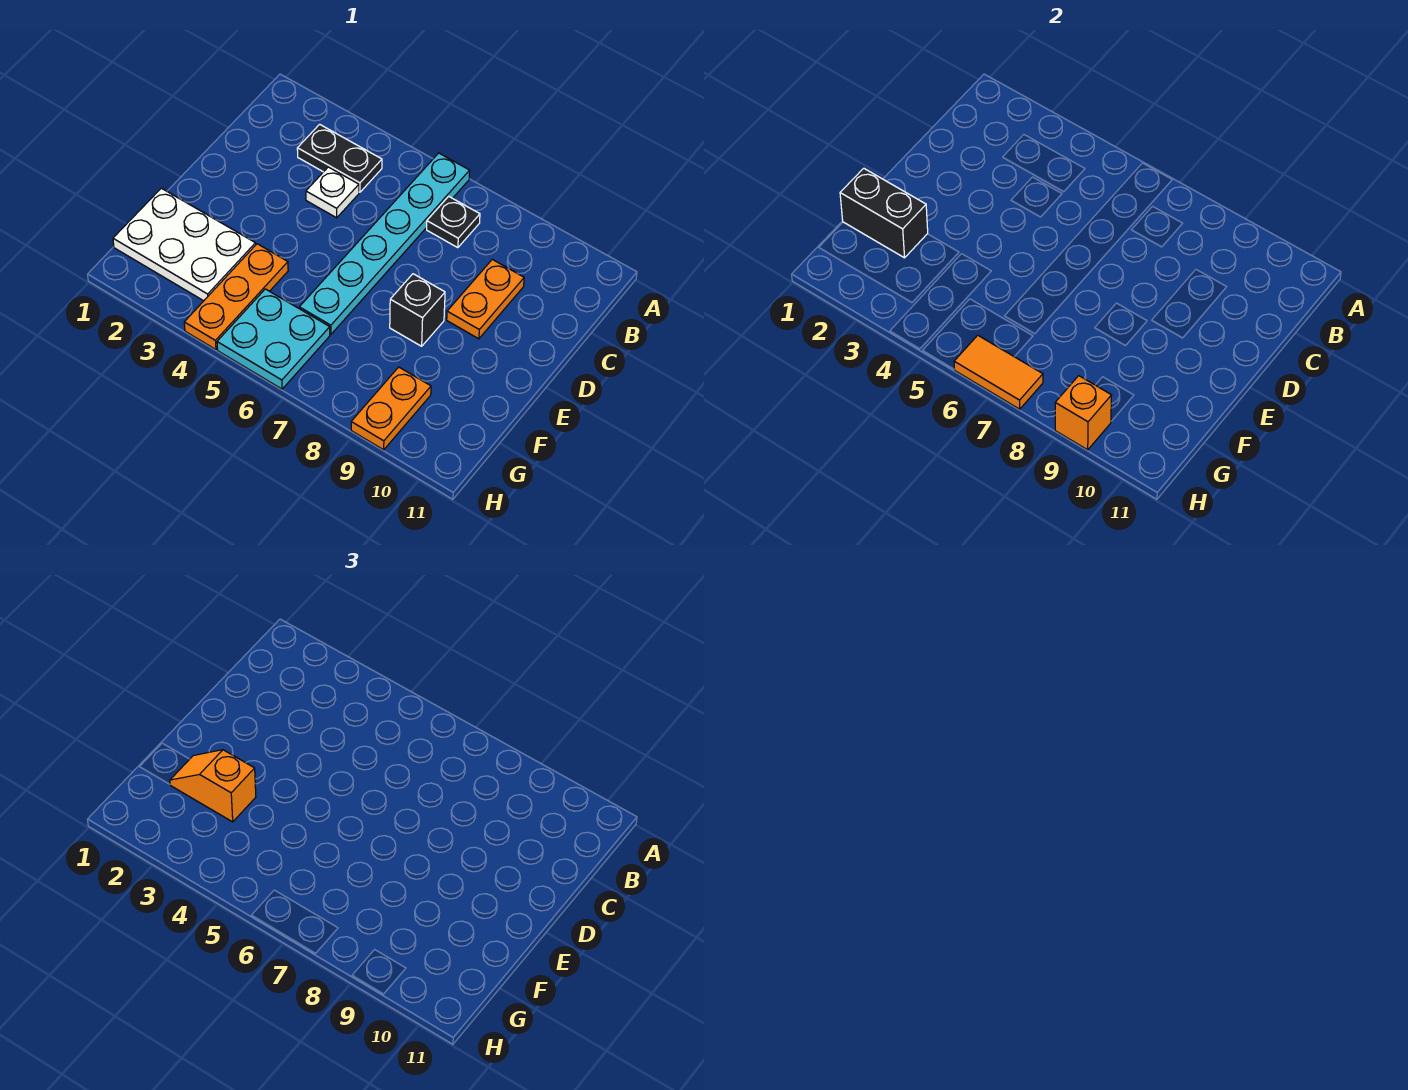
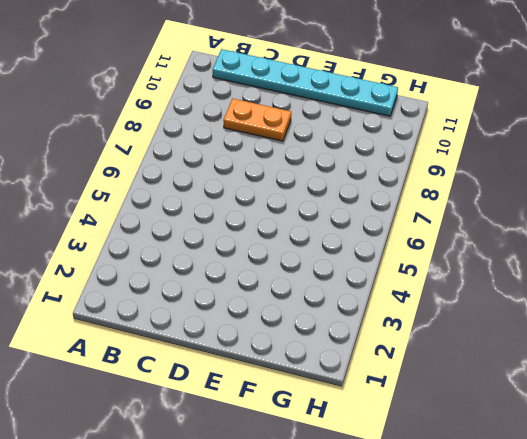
cyan plate B11:G11 level 1 -> cyan plate A6:F6 level 1
none -> black plate B3:B4 level 1
none -> black plate B7 level 1
none -> white plate C4 level 1

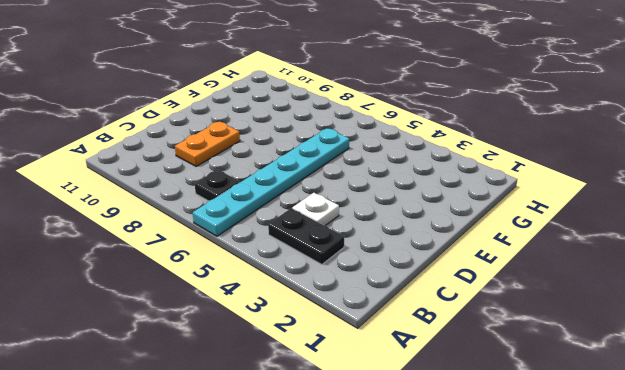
none -> black brick E8 level 1
none -> white plate F1:G3 level 1
none -> orange plate F4:H4 level 1

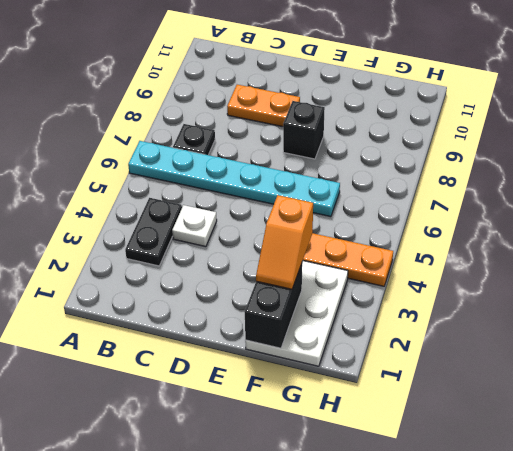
none -> cyan plate G5:H6 level 1
none -> orange plate G9:H9 level 1
none -> orange tile H6:H7 level 2

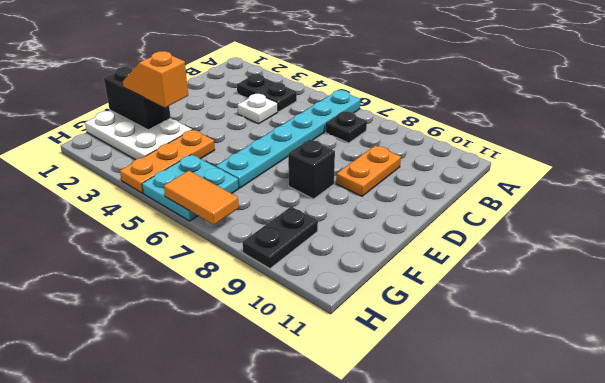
black plate G9:H9 level 1 -> orange plate G9:H9 level 1
none -> orange brick H9 level 2

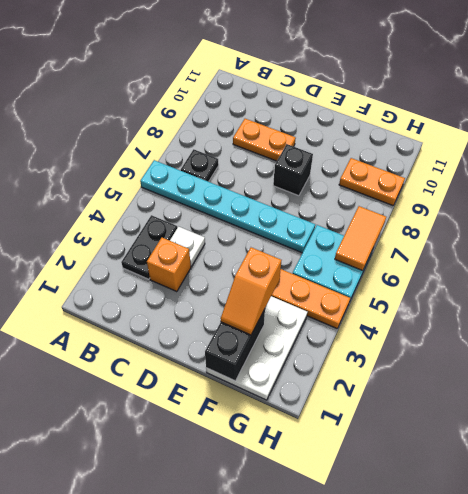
orange brick C3 level 1 -> orange brick H9 level 2

